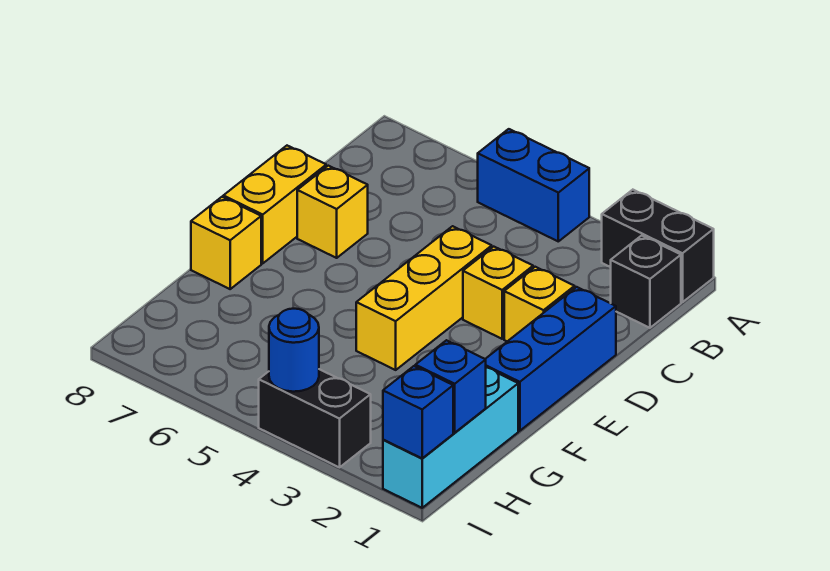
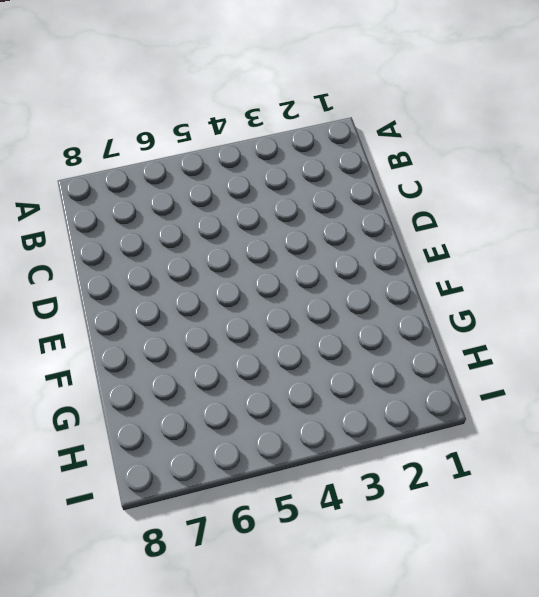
none -> black brick A1:A2 level 1
none -> blue brick A4:A5 level 1
none -> black brick B1 level 1

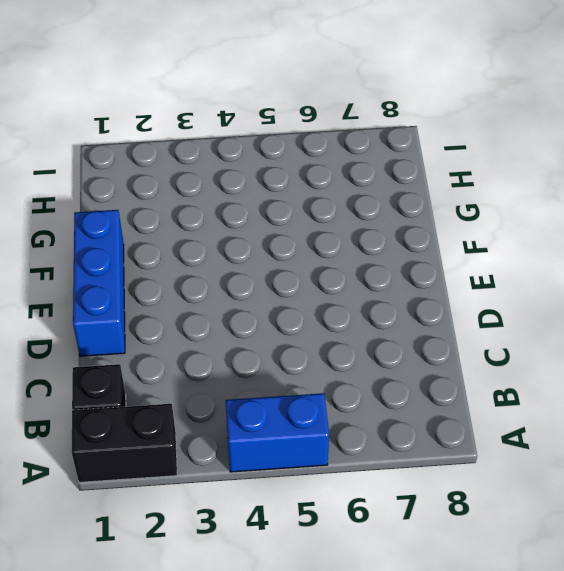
none -> yellow brick D2 level 1
none -> yellow brick D3 level 1
none -> yellow brick D4:F4 level 1

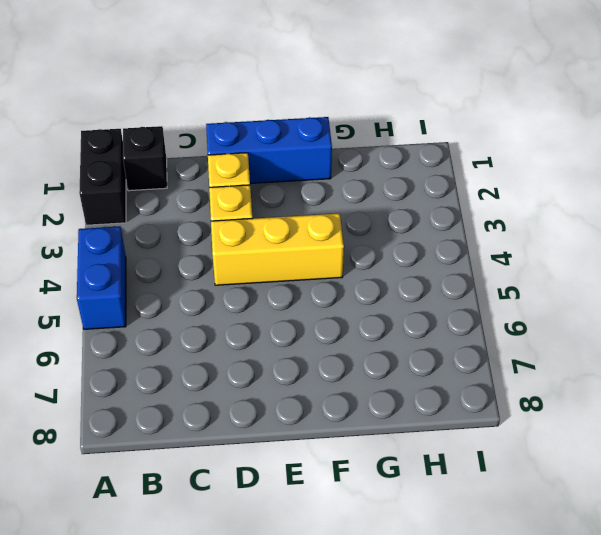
none -> yellow brick D7 level 1
none -> yellow brick D8:E8 level 1
none -> yellow brick F8 level 1

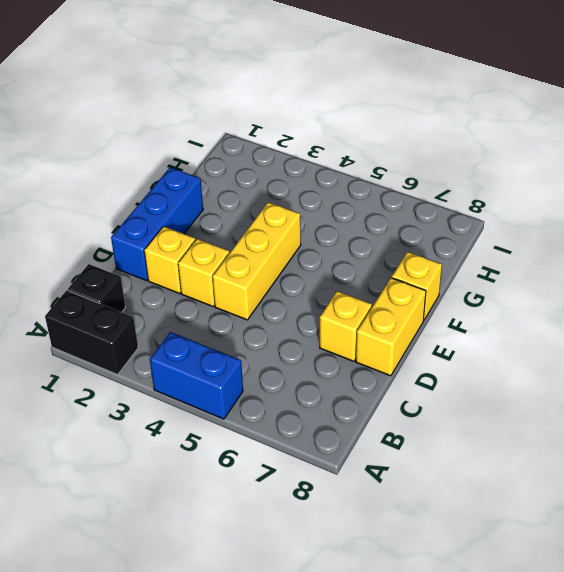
none -> cyan brick G1:I1 level 1
none -> black brick I3:I4 level 1
none -> blue brick H1 level 2

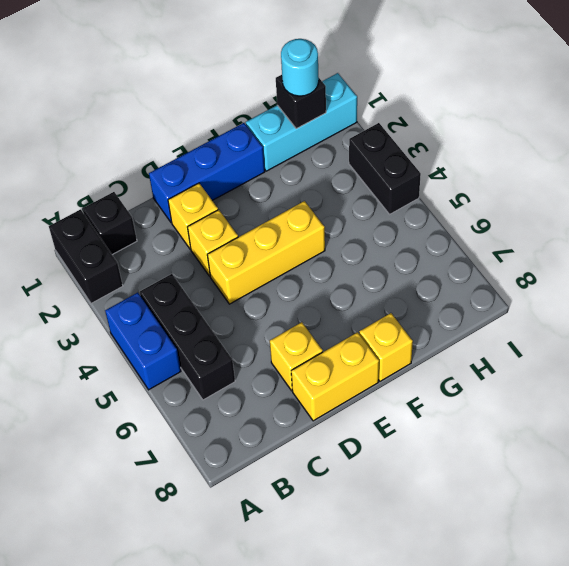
black brick B4:B6 level 1 -> none
black brick H1 level 2 -> blue brick H1 level 2
cyan round brick H1 level 3 -> none
none -> blue brick I1 level 2
none -> blue round brick I4 level 2

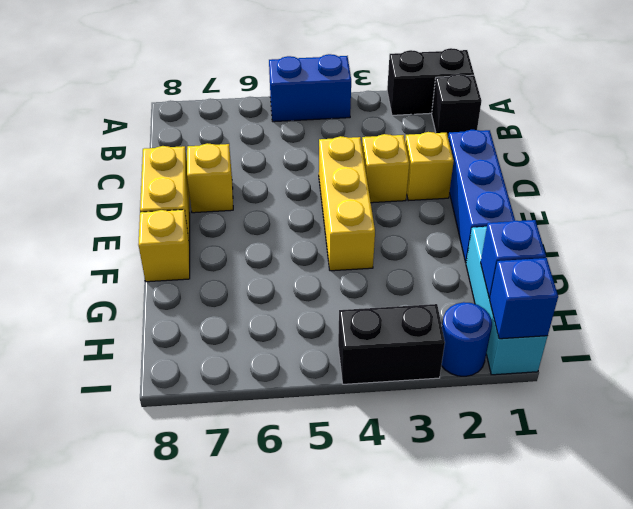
blue round brick I2 level 1 -> blue round brick I4 level 2

